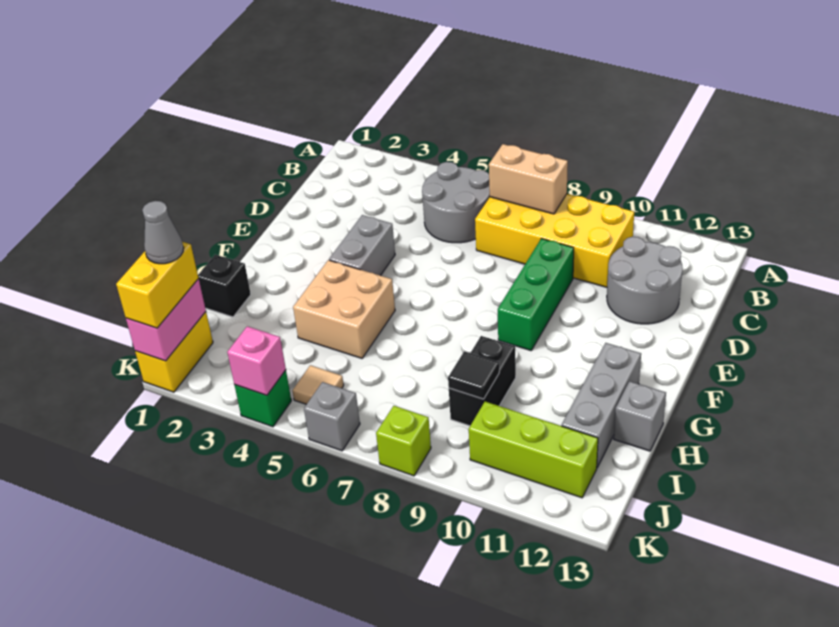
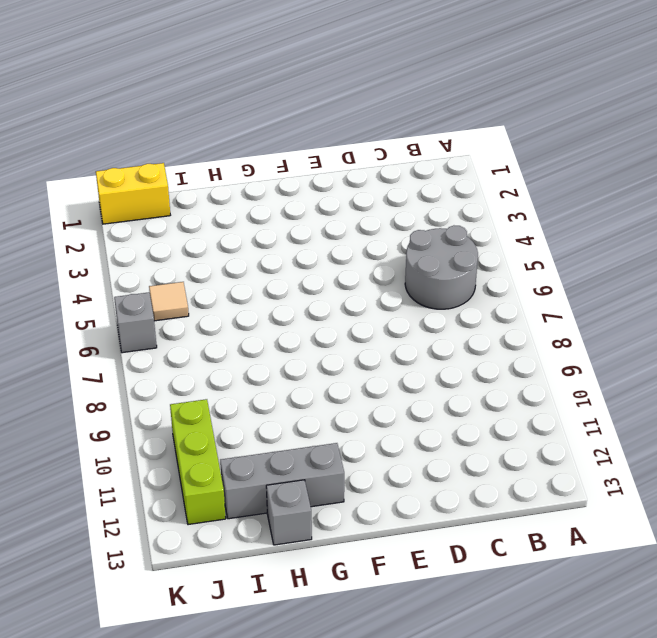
none -> yellow brick B7:C10 level 1
none -> grey round brick C11:D12 level 1
none -> green brick D9:F9 level 1

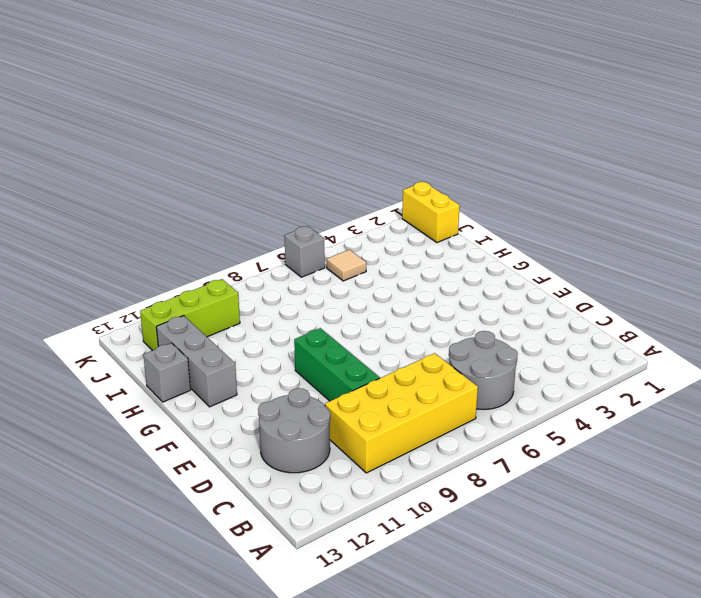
none -> grey brick E4:F4 level 1
none -> tan brick G4:H5 level 1
none -> black brick H1 level 1

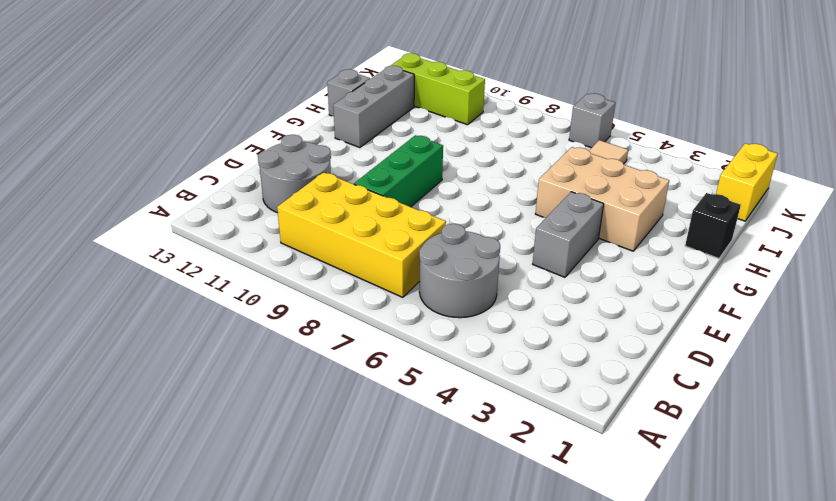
tan brick G3:H5 level 1 -> tan brick G4:H5 level 1
none -> black brick H9:I9 level 1
none -> green brick K4 level 1
none -> lime brick K8 level 1

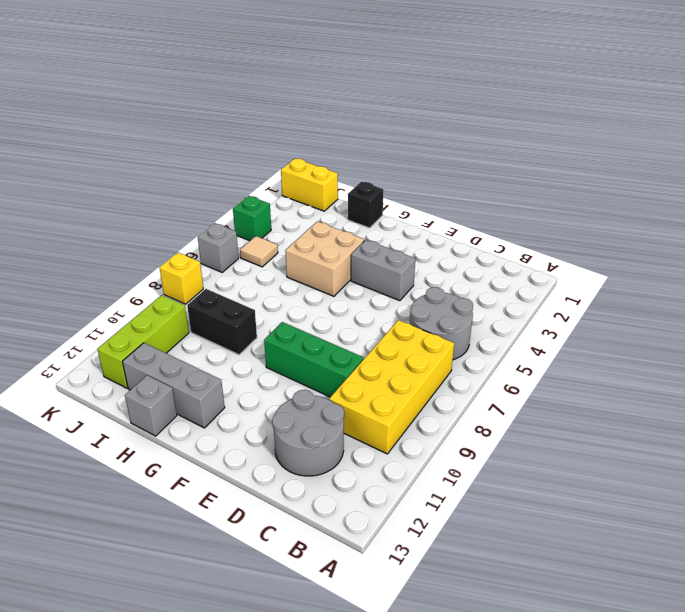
yellow brick K8 level 1 -> lime brick K8 level 1
none -> tan brick B7:B8 level 2
none -> black tile I9 level 2
none -> pink brick J1:K1 level 2

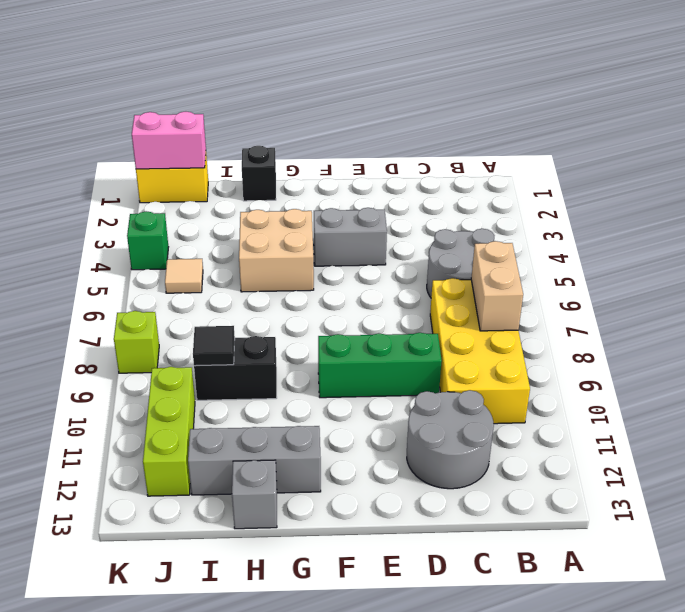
none -> grey brick K6 level 1
none -> pink brick K4 level 2
none -> yellow brick J1:K1 level 3

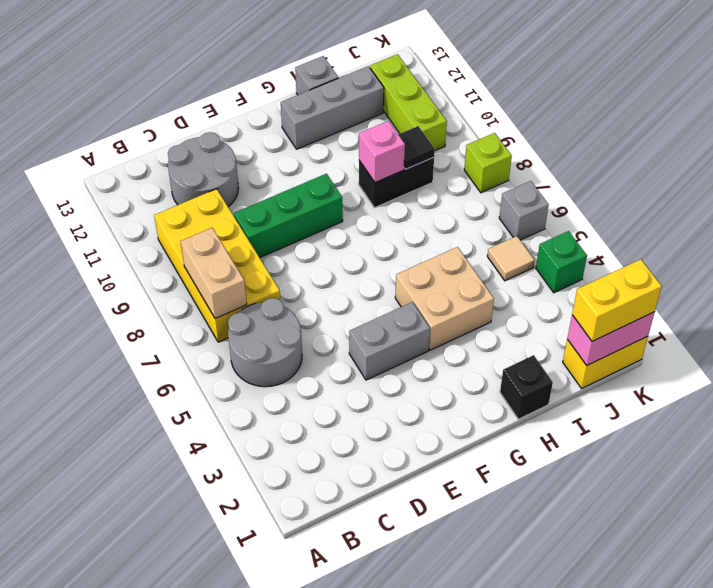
pink brick H9 level 2 -> pink brick K4 level 2
none -> grey cone J1 level 4

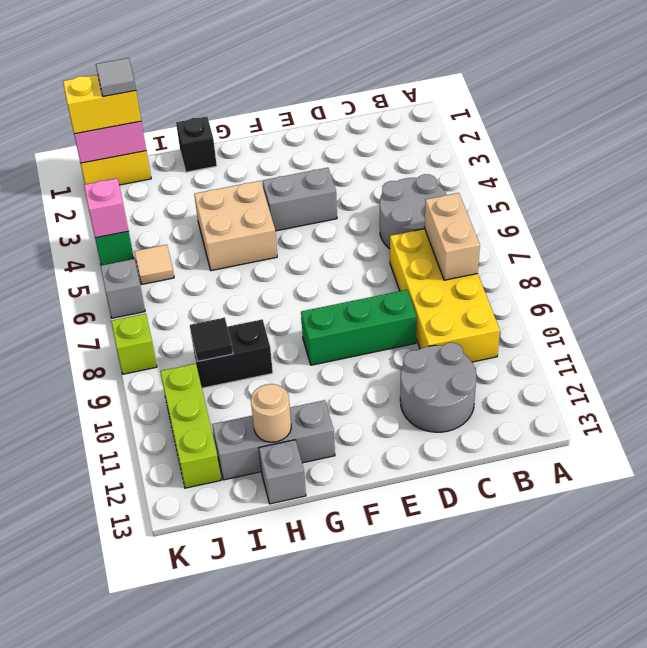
tan round brick H12 level 2 -> none
grey tile J1 level 4 -> grey cone J1 level 4

